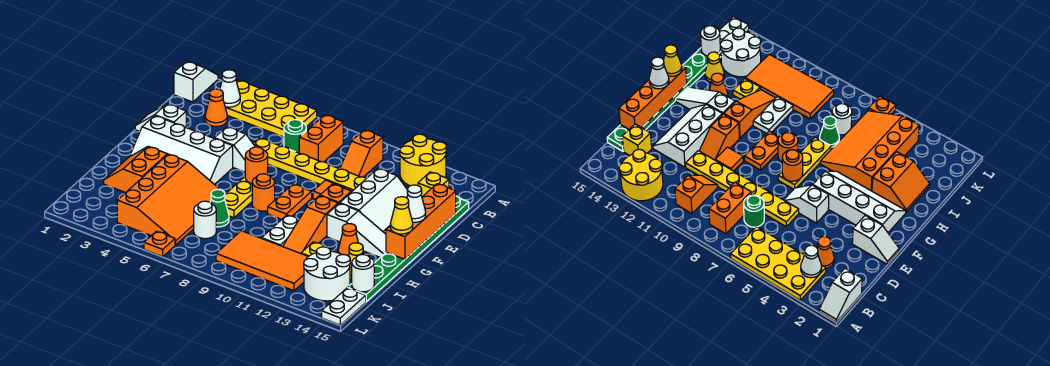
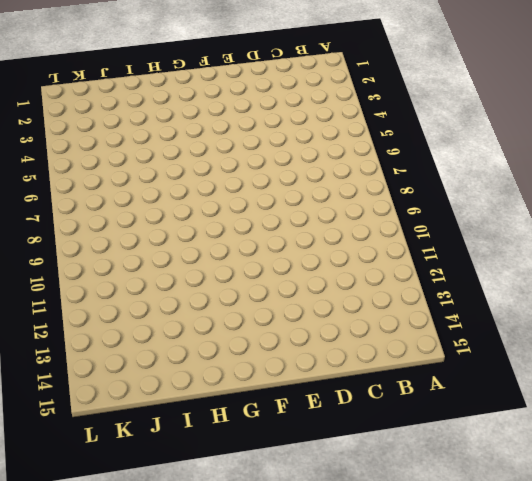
none -> white slope A1:B1 level 1 top B
none -> yellow plate A3:B6 level 1
none -> yellow round brick A12:B13 level 1
none -> orange brick B8:C8 level 1

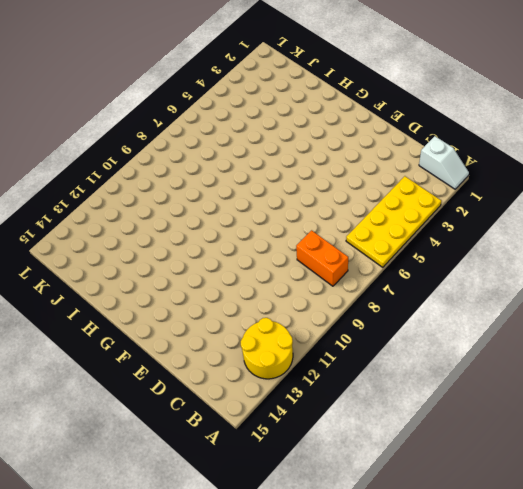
none -> orange slope B10:C10 level 1 top B
none -> orange cone C3 level 1
none -> green round brick C7 level 1
none -> yellow brick C14 level 1

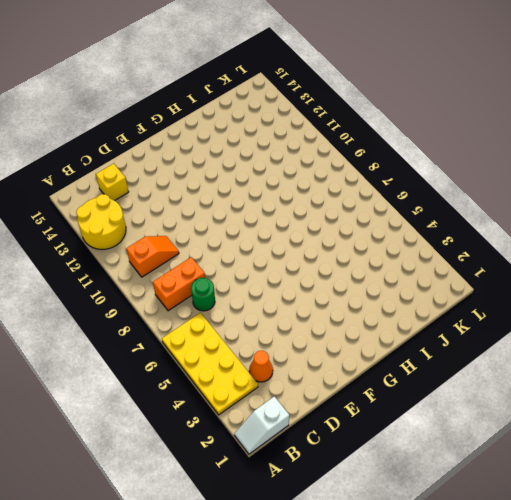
none -> green plate C15:J15 level 1
none -> yellow plate D6:D11 level 1
none -> white slope D12:F13 level 1 top 12
none -> white slope E1:E2 level 1 top 2

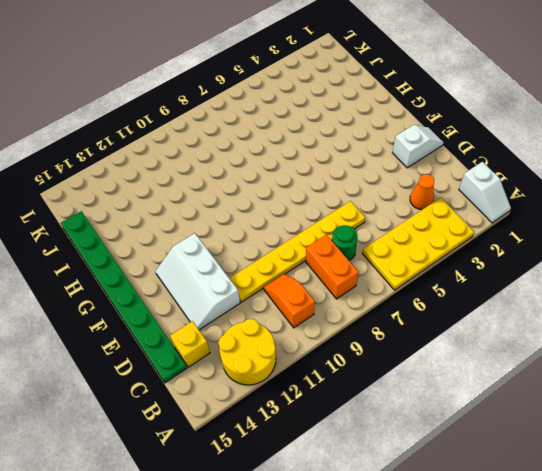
none -> white slope E5:E6 level 1 top 5
none -> orange tile E10 level 1
none -> orange slope E11:F11 level 1 top F
none -> white slope F2:G5 level 1 top F

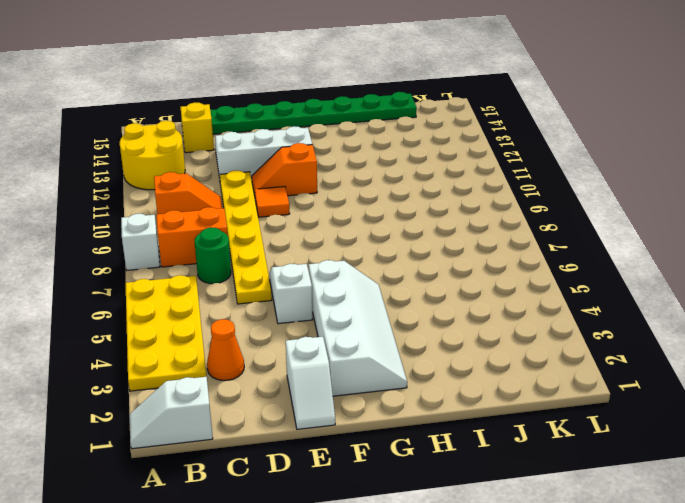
white brick A8 level 1 -> none
none -> yellow plate F7:H7 level 1
none -> orange plate F9:G9 level 1
none -> orange round brick G8 level 1
none -> orange slope G11:I11 level 1 top G

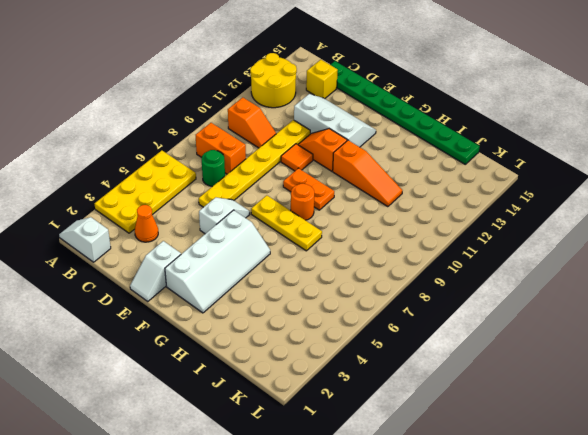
none -> white slope G12:G14 level 1 top 12
none -> orange slope H2:I3 level 1 top 3
none -> orange slope H4:K6 level 1 top 4
none -> white plate H10:I10 level 1

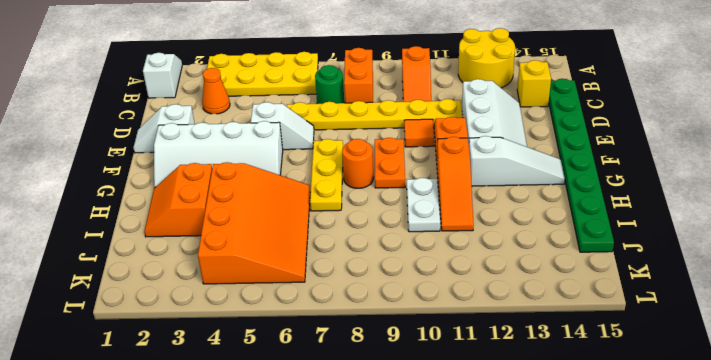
none -> orange cone H13 level 1
none -> green cone I7 level 1
none -> yellow plate I12 level 1
none -> yellow cone I14 level 1

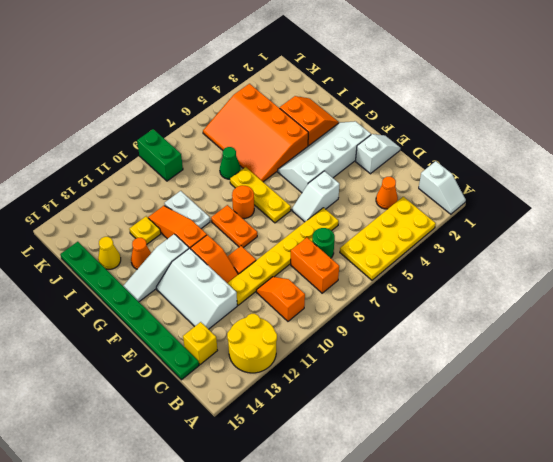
green brick K9:L9 level 1 -> orange tile J9:K12 level 1
none -> white round brick J7 level 1
none -> white round brick J13:K14 level 1
none -> white plate K15:L15 level 1
none -> orange plate L6 level 1

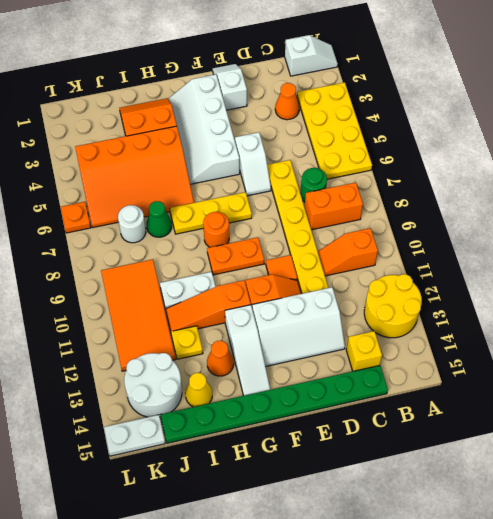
none -> white cone B3 level 2
none -> orange brick D15:G15 level 2
none -> orange round brick F7 level 2
none -> white round brick J15 level 2

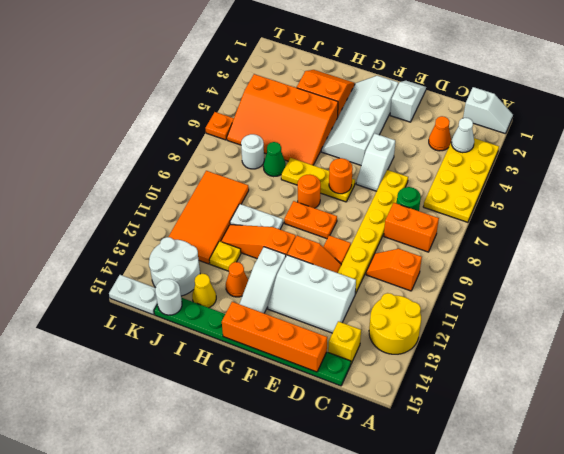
none -> white cone F15 level 3
none -> yellow cone G15 level 3

